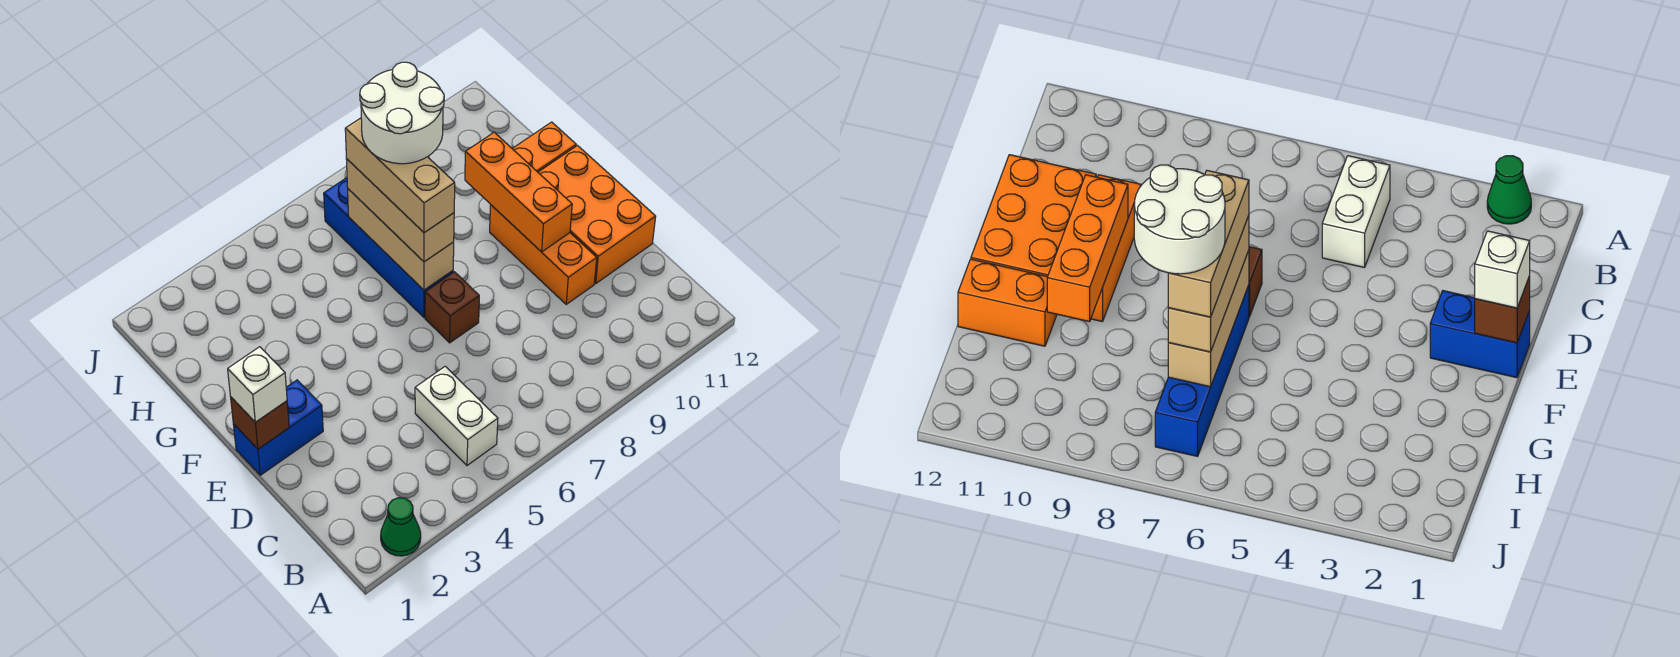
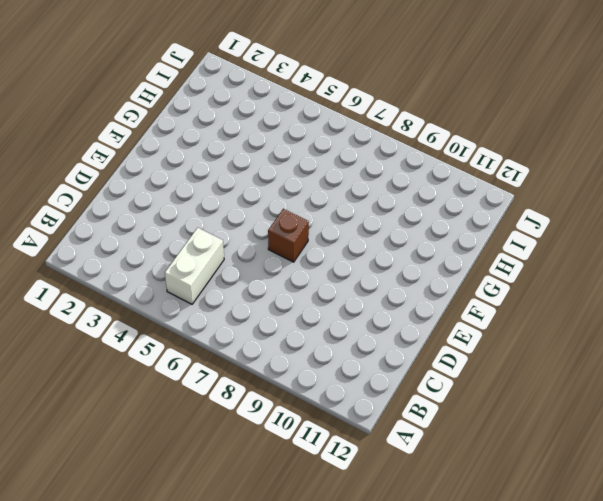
none -> green cone A2 level 1
none -> orange brick D10:F10 level 1
none -> orange brick D11:F12 level 1

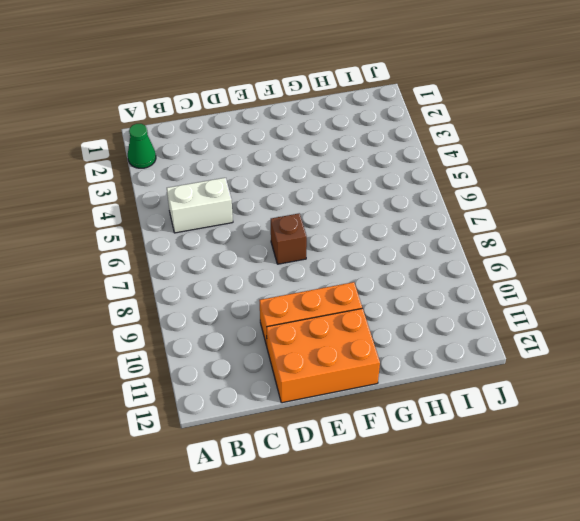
none -> blue brick E1:E2 level 1
none -> blue brick F7:I7 level 1
none -> orange brick G11:G12 level 1

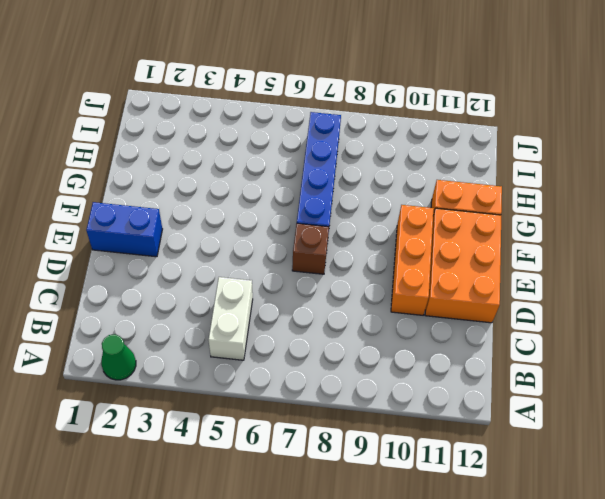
none -> brown brick E1 level 2
none -> orange brick E10:G10 level 2
none -> tan brick F7:H7 level 2

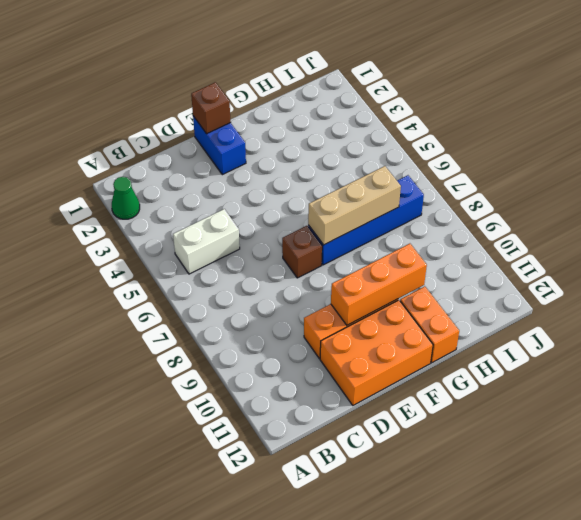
none -> white brick E1 level 3
none -> tan brick F7:H7 level 3
none -> tan brick F7:H7 level 4

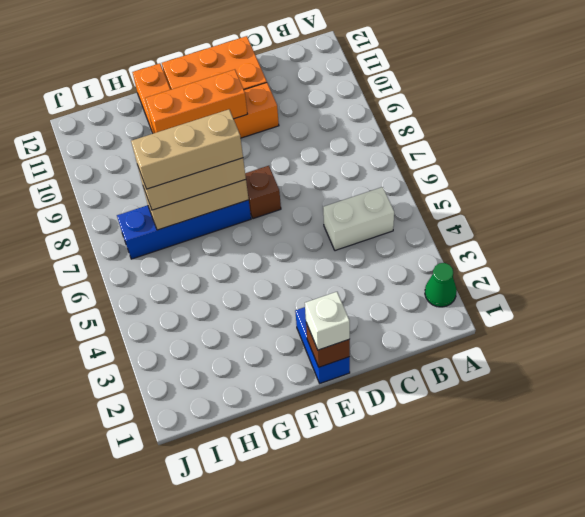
none -> white round brick G7:H8 level 5

